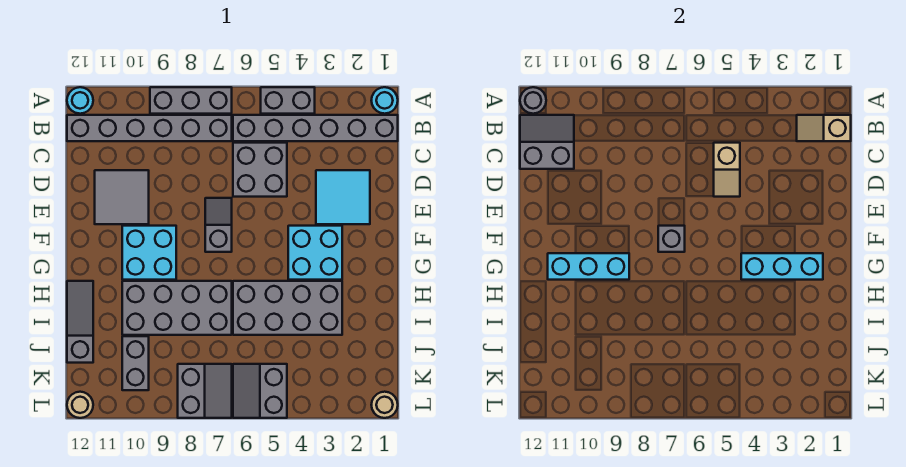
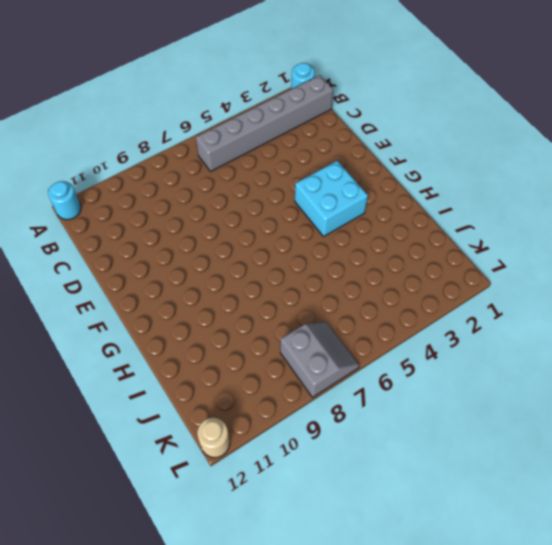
none -> grey brick A4:A5 level 1
none -> grey brick A7:A9 level 1
none -> grey brick B7:B12 level 1

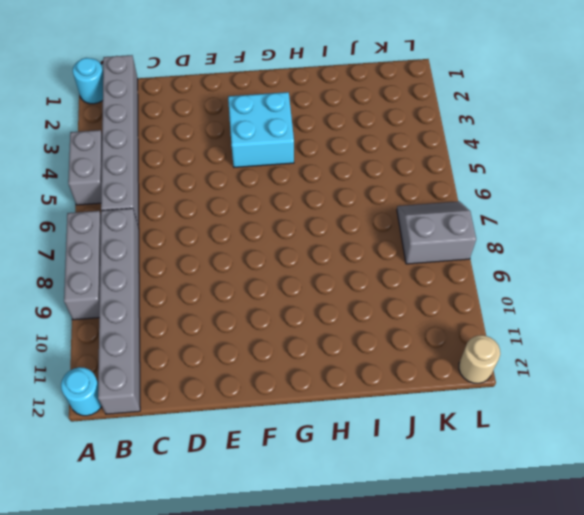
none -> grey brick C5:D6 level 1
none -> cyan tile D2:E3 level 1
none -> grey tile D10:E11 level 1

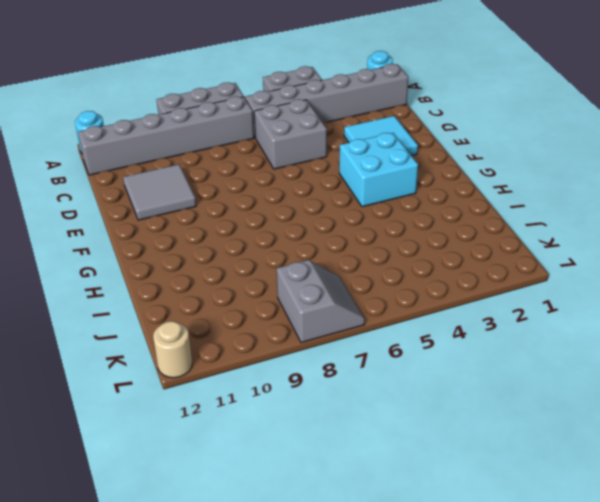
none -> grey slope E7:F7 level 1 top F
none -> cyan brick F9:G10 level 1
none -> grey brick H3:I6 level 1

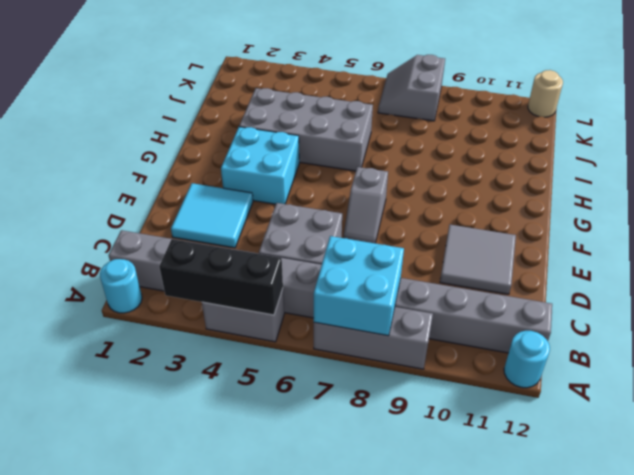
black brick A3:A5 level 2 -> none
cyan brick A7:B8 level 2 -> cyan brick F9:G10 level 1
none -> grey brick H7:I10 level 1
none -> grey slope H12:J12 level 1 top J
none -> grey brick J10:K10 level 1

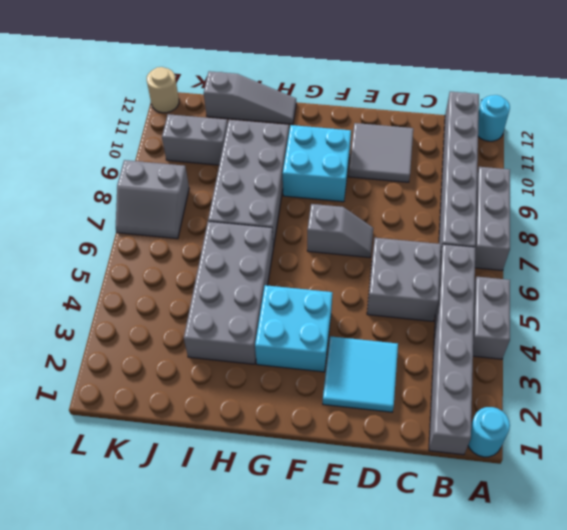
none -> grey slope K5:L6 level 1 top 5
none -> tan round brick L1 level 1
none -> grey round brick A12 level 2

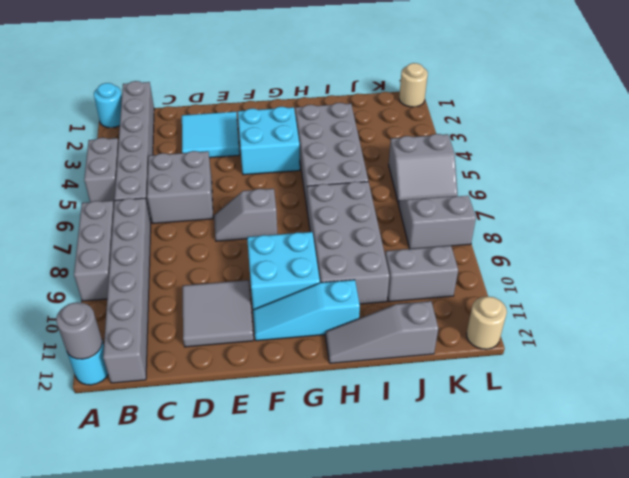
cyan slope F11:H11 level 1 top H -> none
none -> tan slope B1:B2 level 2 top 1
none -> grey slope B11:C12 level 2 top C
none -> tan slope C5:D5 level 2 top C

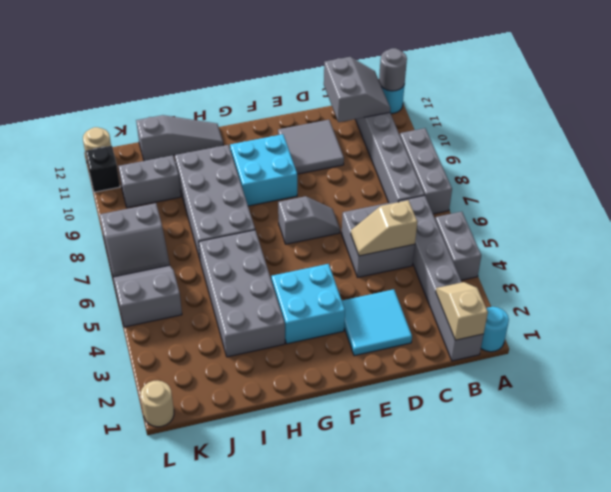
black brick L11 level 1 -> none
none -> grey brick F7 level 2
none -> cyan brick G2:G4 level 2
none -> cyan brick G9:G11 level 2

